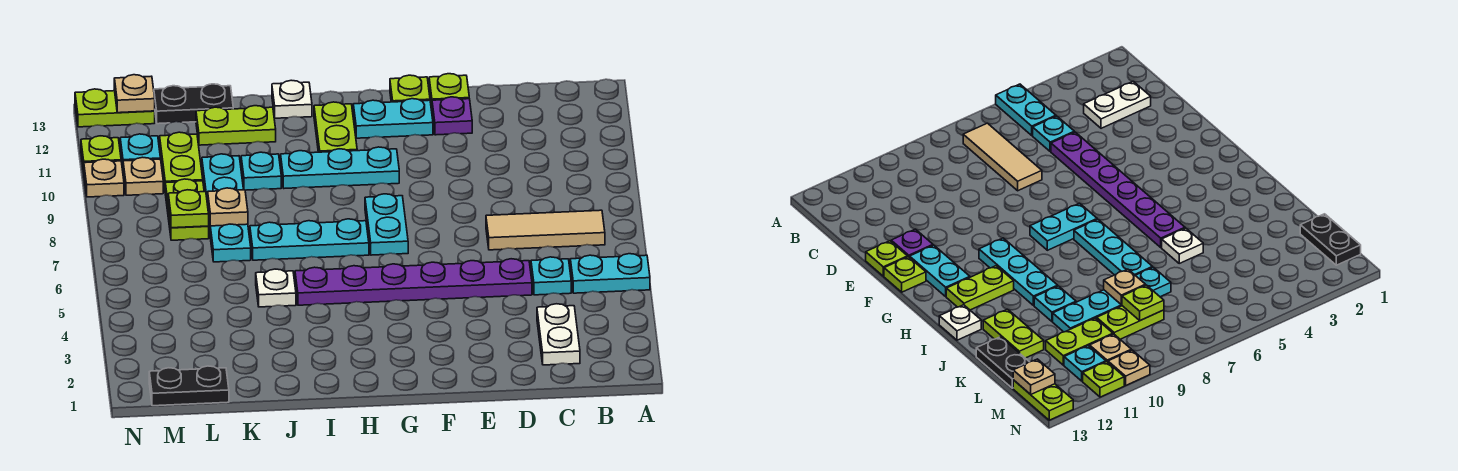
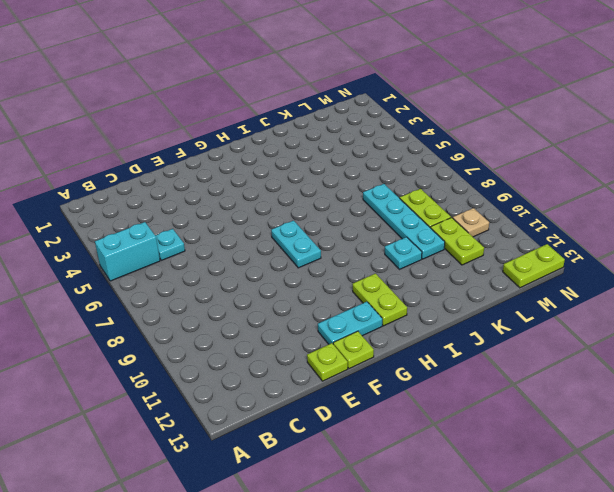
cyan brick A5:B5 level 1 -> cyan plate A5:B5 level 1
none -> tan tile B7:D7 level 1
none -> white plate C2:C3 level 1
none -> purple plate D5:I5 level 1
none -> purple plate E12 level 1

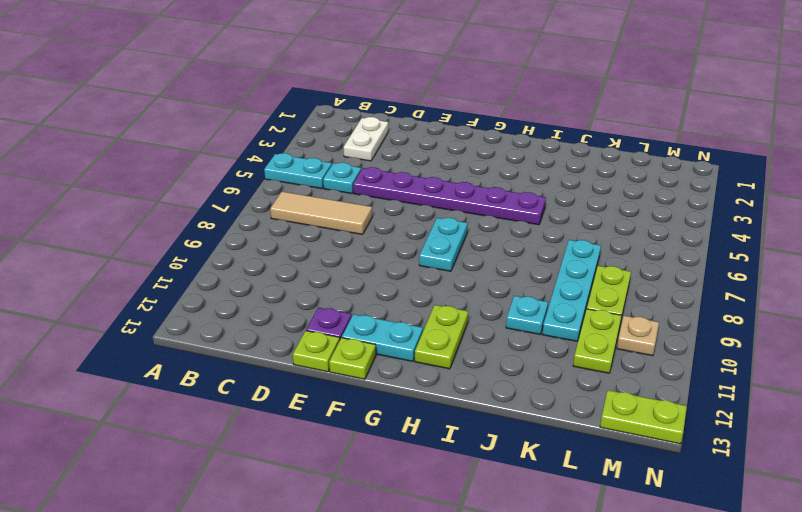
none -> cyan plate G10:I10 level 1
none -> cyan plate H7:J7 level 1
none -> white plate I13 level 1
none -> white plate J5 level 1

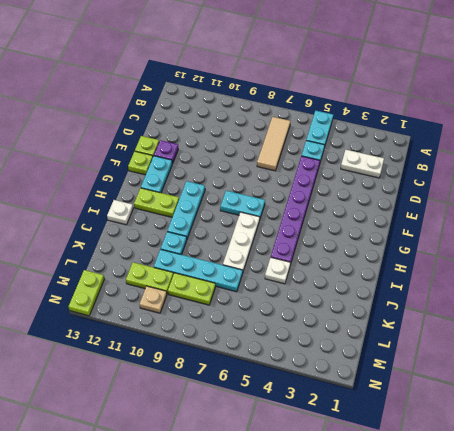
white plate H7:J7 level 1 -> cyan plate H7:J7 level 1
none -> lime plate J12:K12 level 1
none -> black plate K13:L13 level 1
none -> black plate L1:M1 level 1
none -> cyan plate M11 level 1

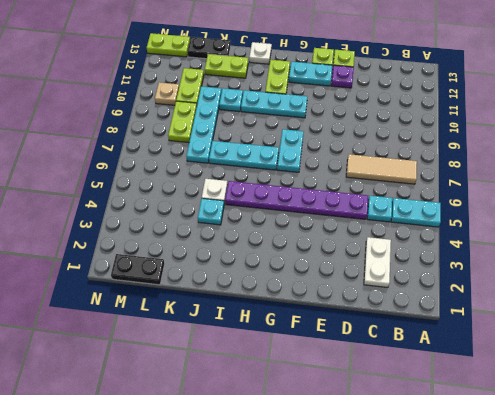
cyan plate J4 level 1 -> cyan plate M11 level 1
none -> tan plate N10 level 1
none -> lime plate N11 level 1
none -> tan plate K8 level 2
none -> lime plate L8 level 2

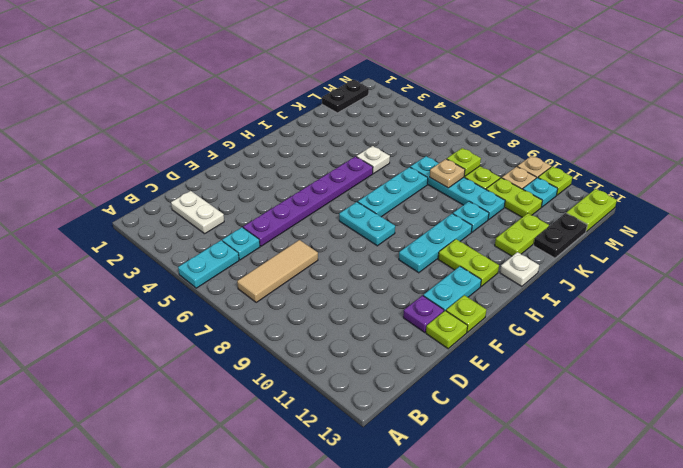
none -> tan plate M13 level 2

